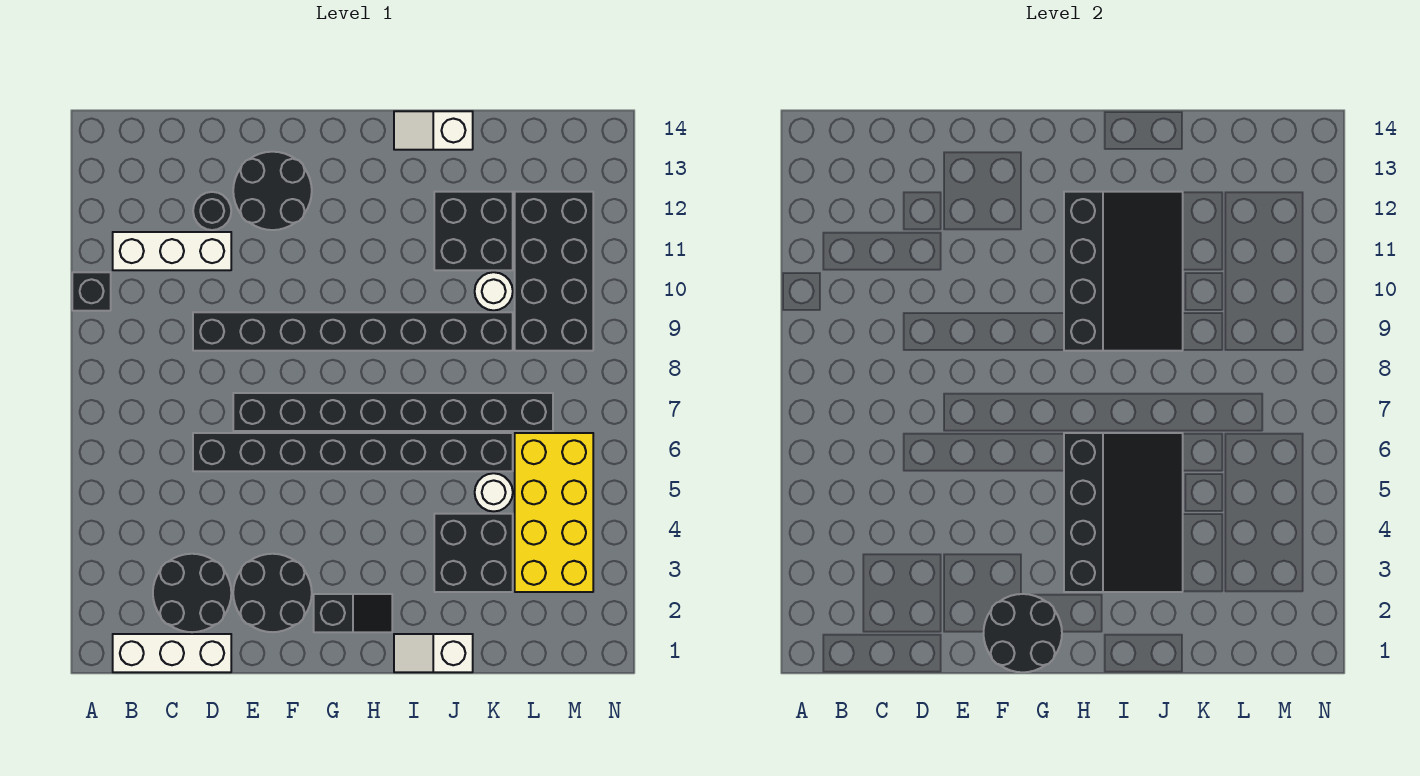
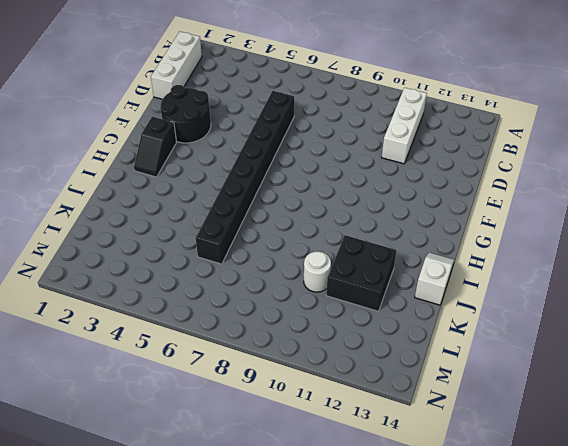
none -> black brick A10 level 1
none -> black round brick C2:D3 level 1
none -> black brick D9:K9 level 1

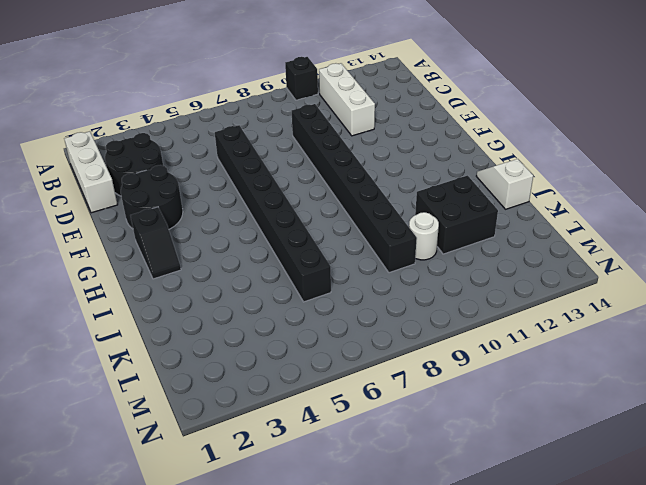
none -> black round brick D12 level 1
none -> black brick E7:L7 level 1
none -> black round brick E12:F13 level 1

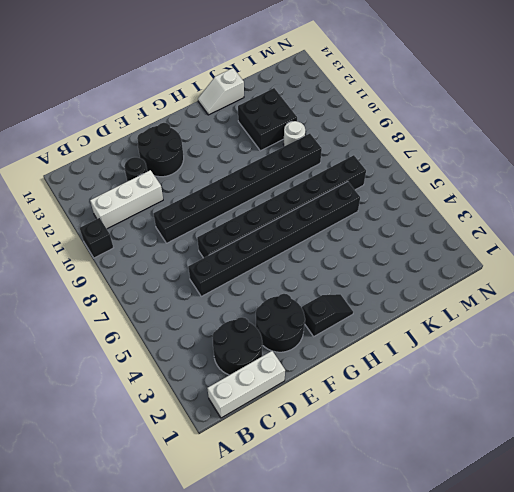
none -> white slope I1:J1 level 1 top J
none -> black brick J3:K4 level 1
none -> white round brick K5 level 1

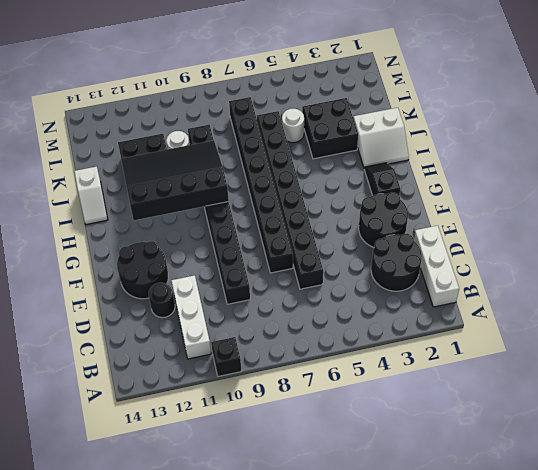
white slope I1:J2 level 1 top J -> white slope I1:J1 level 1 top J
none -> yellow brick L3:M6 level 1
none -> black brick L9:M12 level 1
none -> black round brick F1:G2 level 2

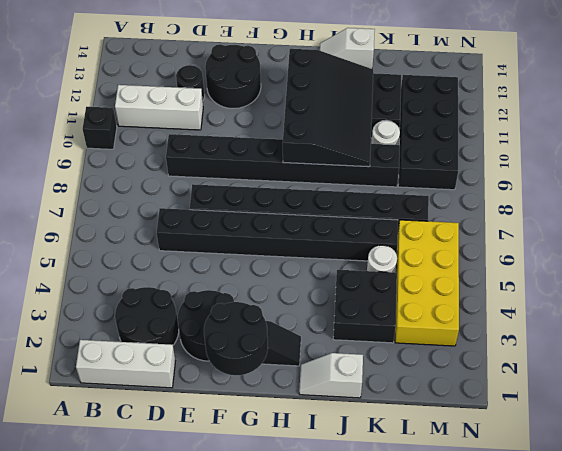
none -> black slope H3:J6 level 2 top H

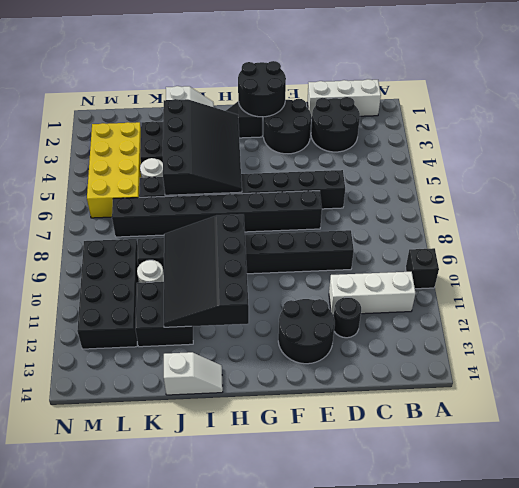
black slope H3:J6 level 2 top J -> black slope H3:J6 level 2 top H

